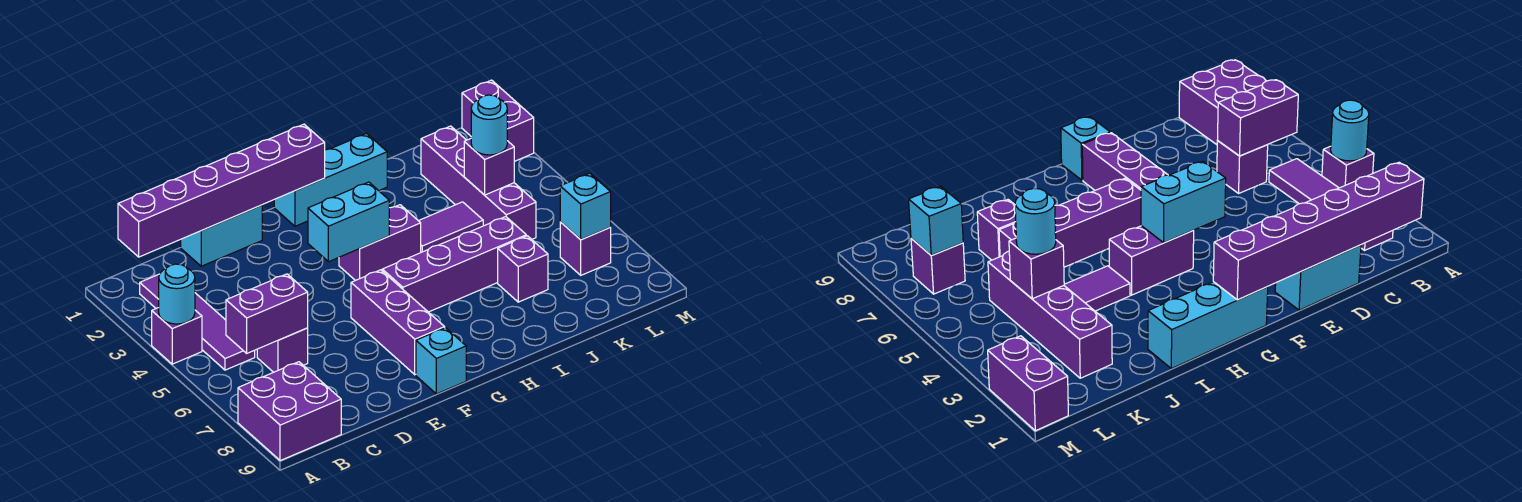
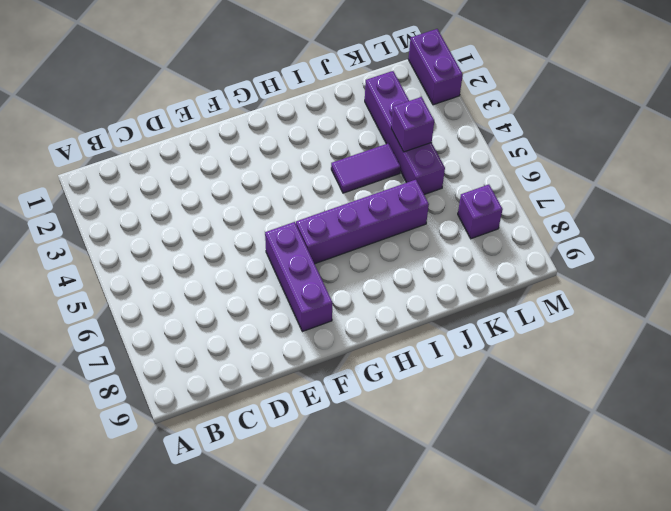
none -> purple brick A4 level 1
none -> purple brick A8:B9 level 1
none -> purple tile B2:B5 level 1

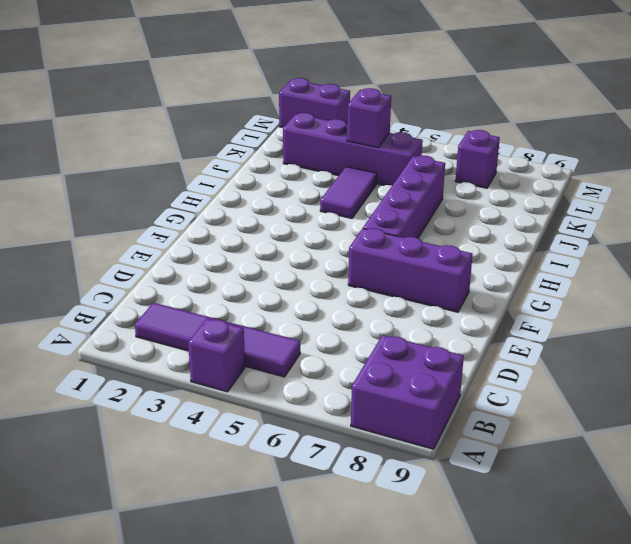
none -> purple brick C6 level 1
none -> cyan brick D1:E1 level 1
none -> cyan brick F9 level 1

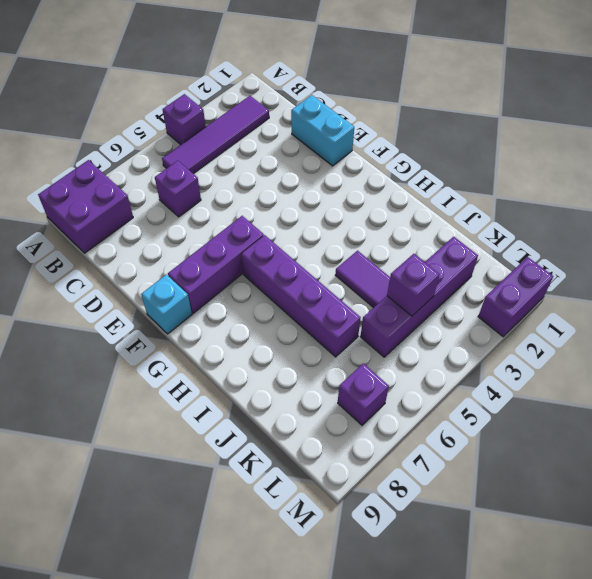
none -> cyan brick G1:I1 level 1
none -> purple brick G4:H4 level 1
none -> purple brick J7 level 1

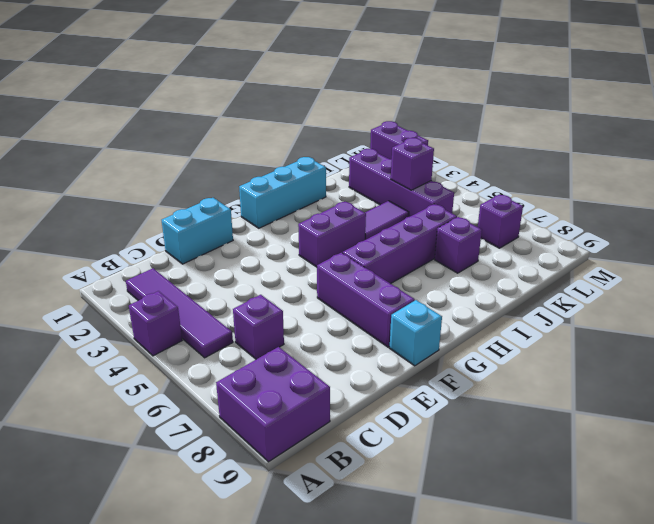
none -> cyan round brick A4 level 2
none -> purple brick B1:G1 level 2
none -> purple brick B6:C6 level 2

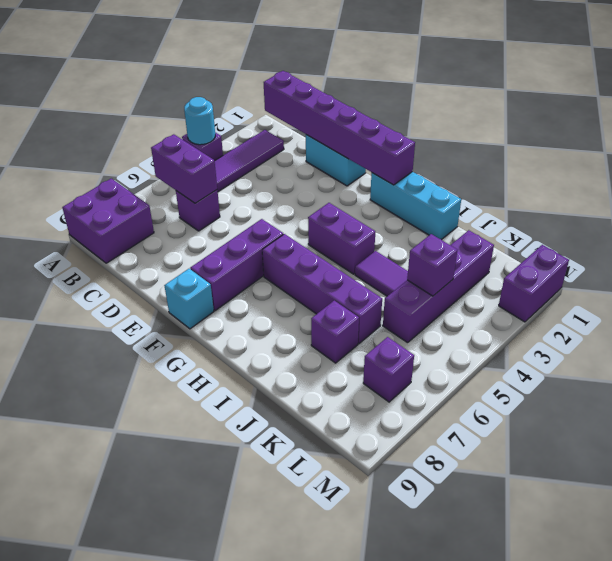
none -> cyan brick F4:G4 level 2
none -> cyan brick L7 level 2
none -> cyan round brick K4 level 3

